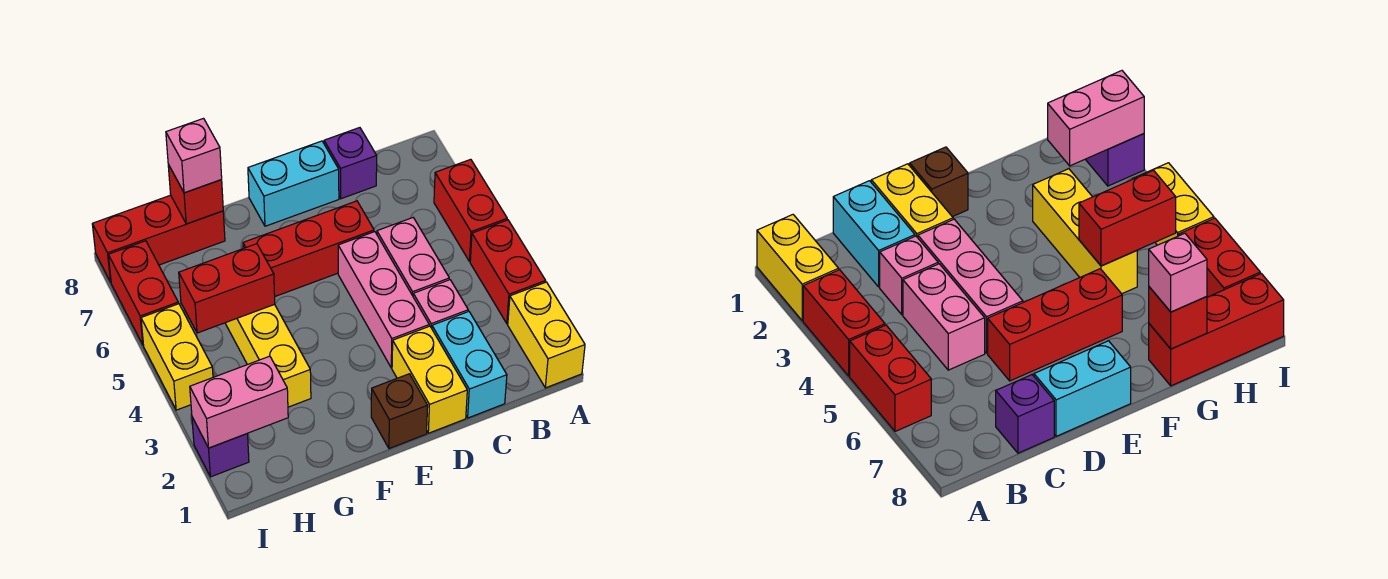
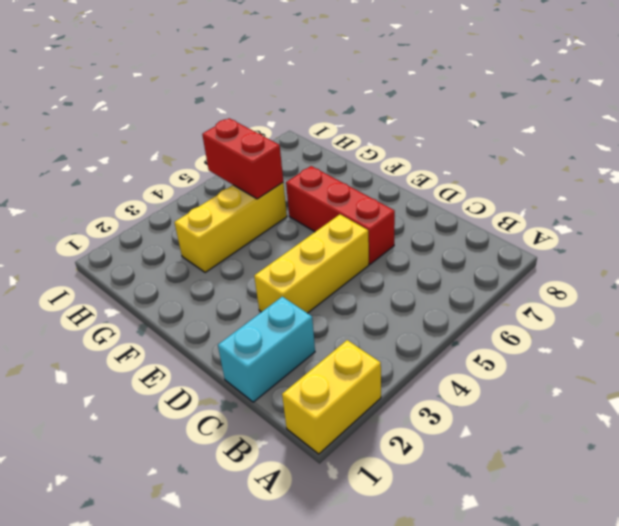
yellow brick D3:D5 level 1 -> pink brick D3:D5 level 1
none -> red brick A3:A4 level 1
none -> red brick A5:A6 level 1
none -> pink brick C3 level 1

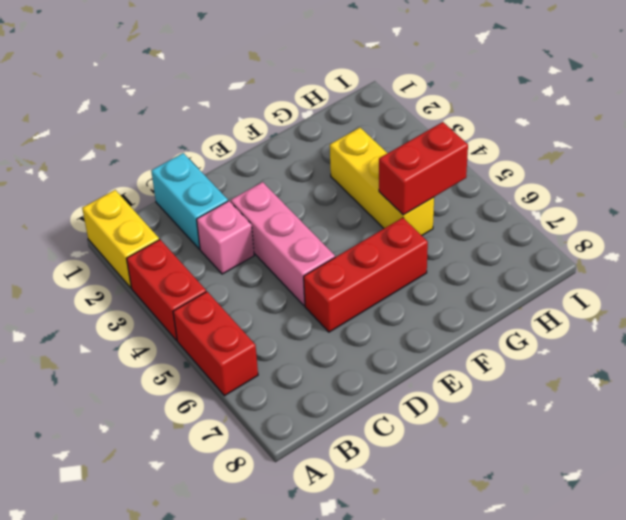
none -> pink brick C4:C5 level 1
none -> purple brick C8 level 1
none -> yellow brick D1:D2 level 1

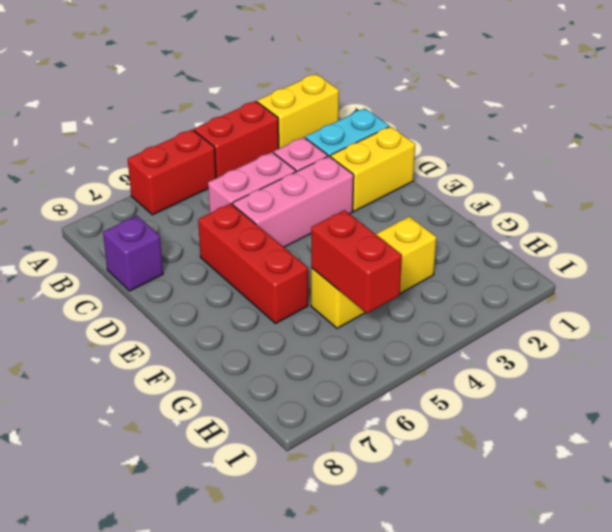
none -> cyan brick D8:E8 level 1
none -> brown brick E1 level 1
none -> red brick G8:I8 level 1

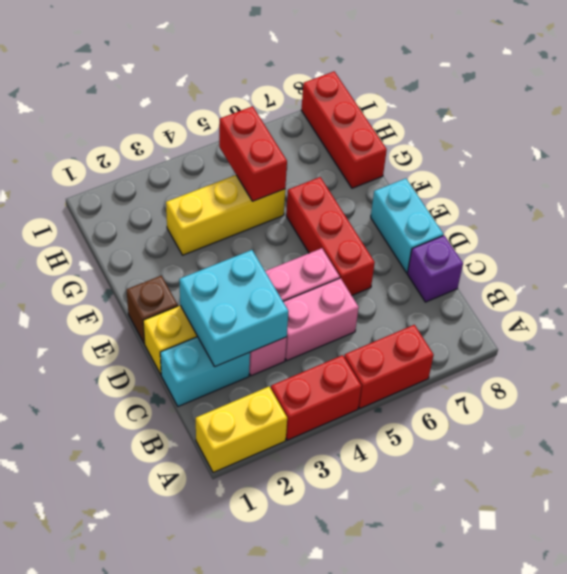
cyan brick C2:D3 level 2 -> none
none -> purple brick I2 level 1
none -> yellow brick I4:I5 level 1
none -> red brick I6:I7 level 1

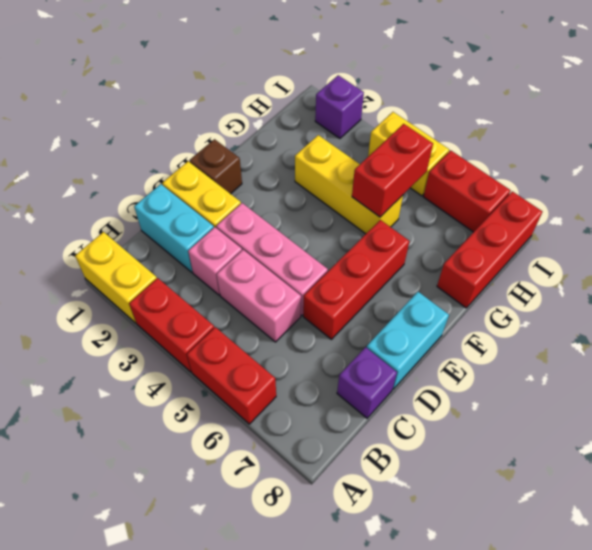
none -> red brick G8 level 2
none -> pink brick H2:I2 level 2
none -> pink brick G8 level 3

